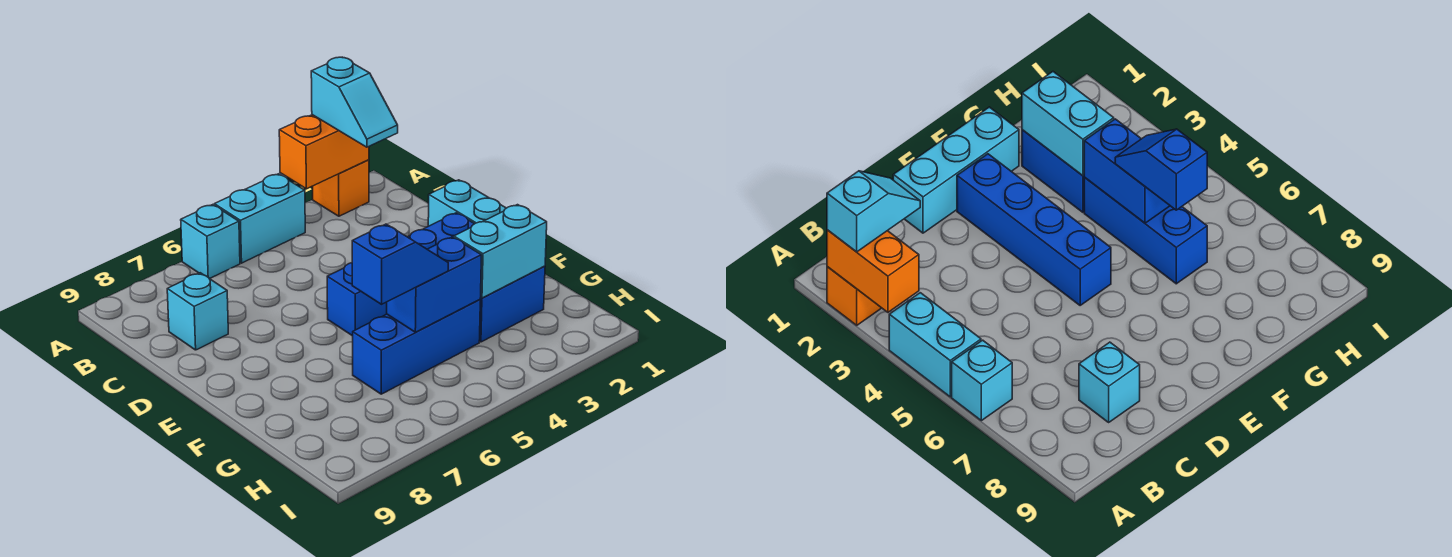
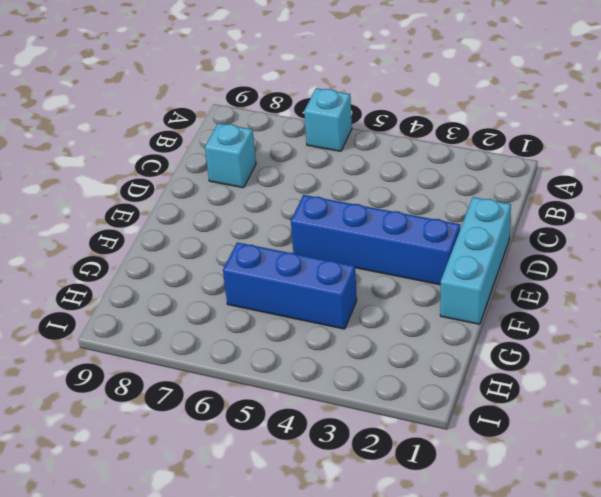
none -> orange brick A2 level 1
none -> cyan brick A4:A5 level 1
none -> blue brick G2:G3 level 1

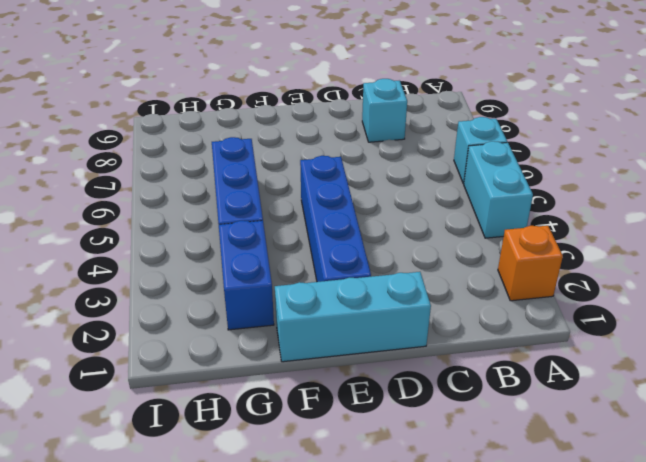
none -> orange brick A2:A3 level 2
none -> cyan brick G2:G3 level 2
none -> blue brick G4:G5 level 2

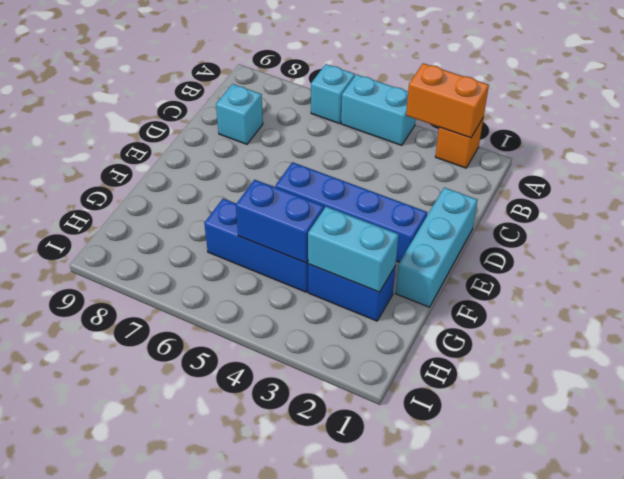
none -> cyan slope A2:B2 level 3 top A
none -> blue slope G5:G6 level 3 top 6

